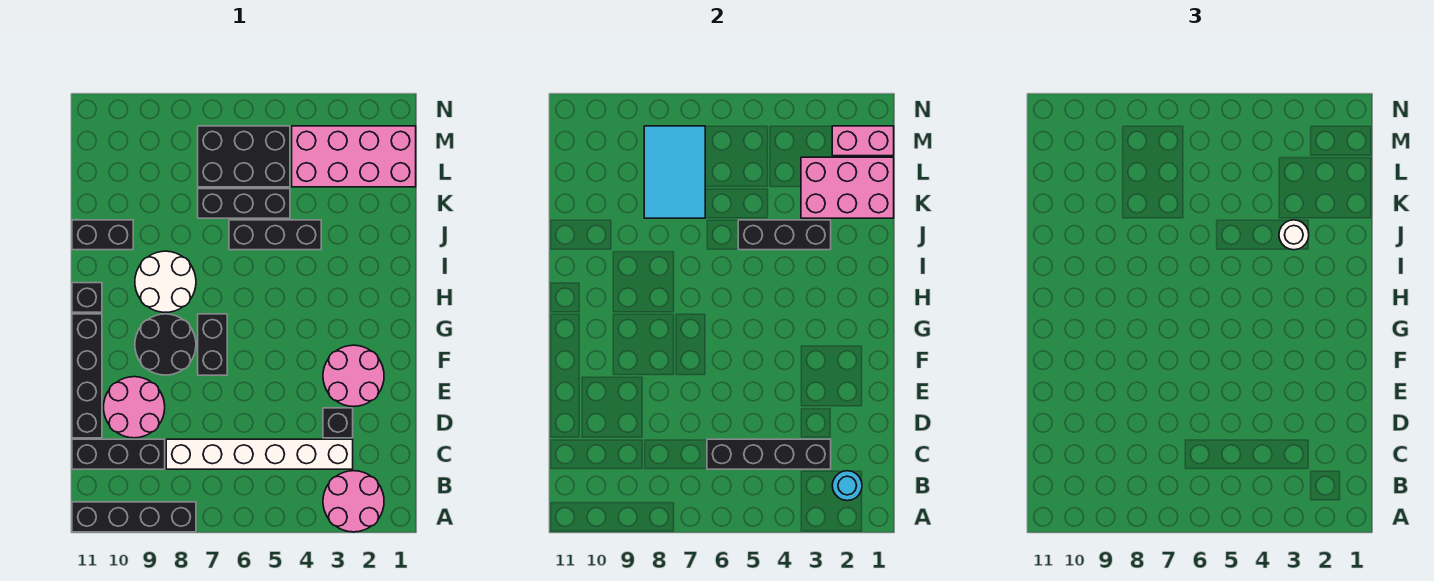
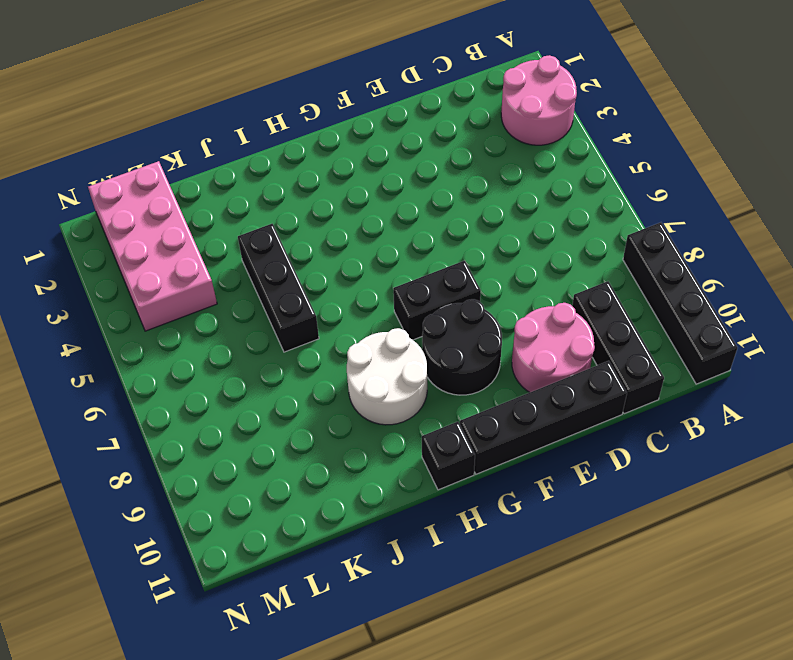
none -> white brick C3:C8 level 1
none -> black brick D3 level 1
none -> pink round brick E2:F3 level 1

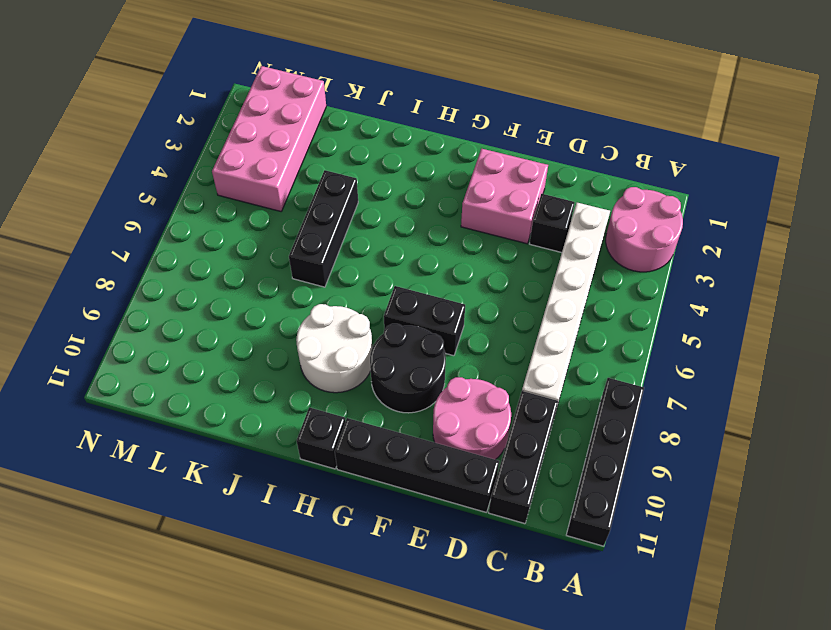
pink brick E2:F3 level 1 -> pink round brick E2:F3 level 1
none -> black brick J10:J11 level 1
none -> black brick K5:K7 level 1
none -> black brick L5:M7 level 1

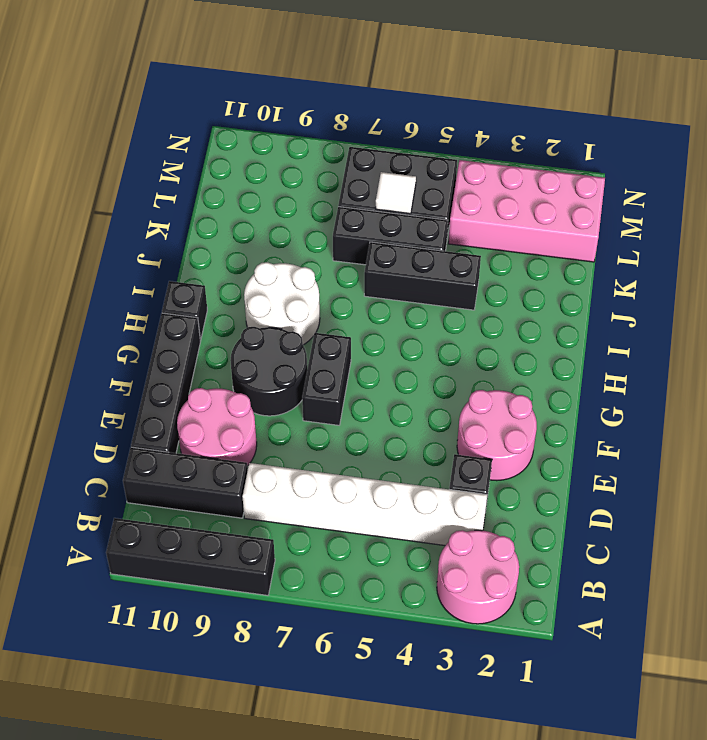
white tile L6 level 2 -> none
none -> black brick J10:J11 level 1
none -> cyan round brick B2 level 2
none -> black brick C3:C6 level 2

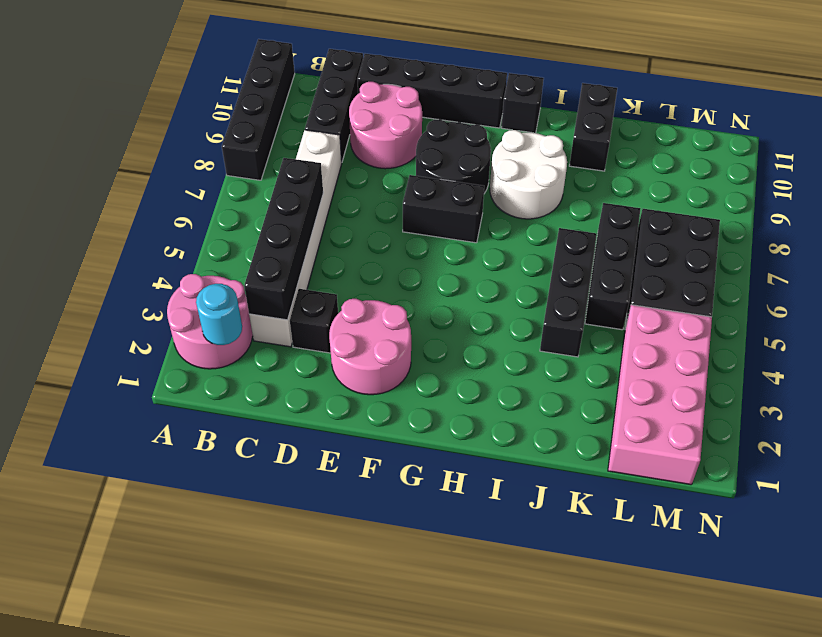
none -> black brick J3:J5 level 2
none -> pink brick K1:L3 level 2
none -> cyan tile K7:M8 level 2

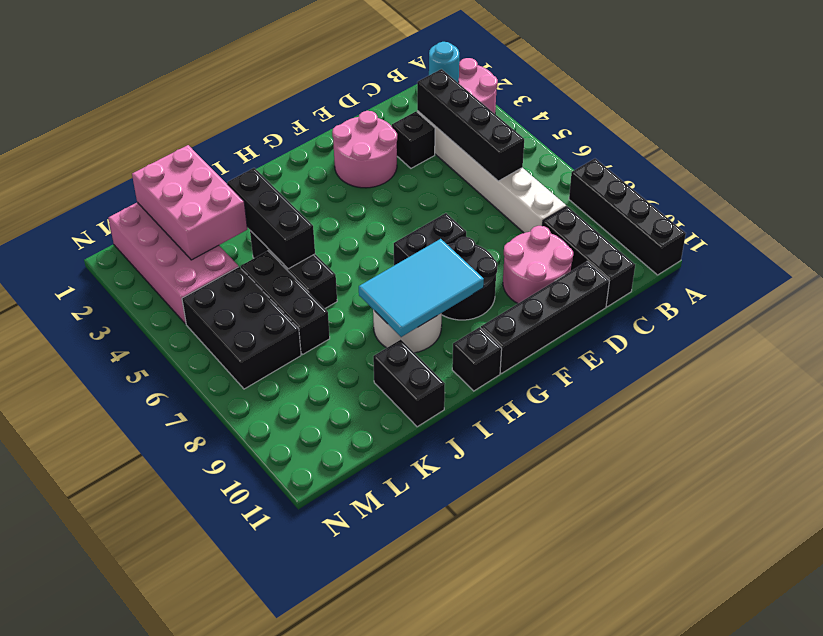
cyan tile G8:I9 level 2 -> cyan tile K7:M8 level 2
none -> pink brick M1:M2 level 2
none -> white round brick J3 level 3

